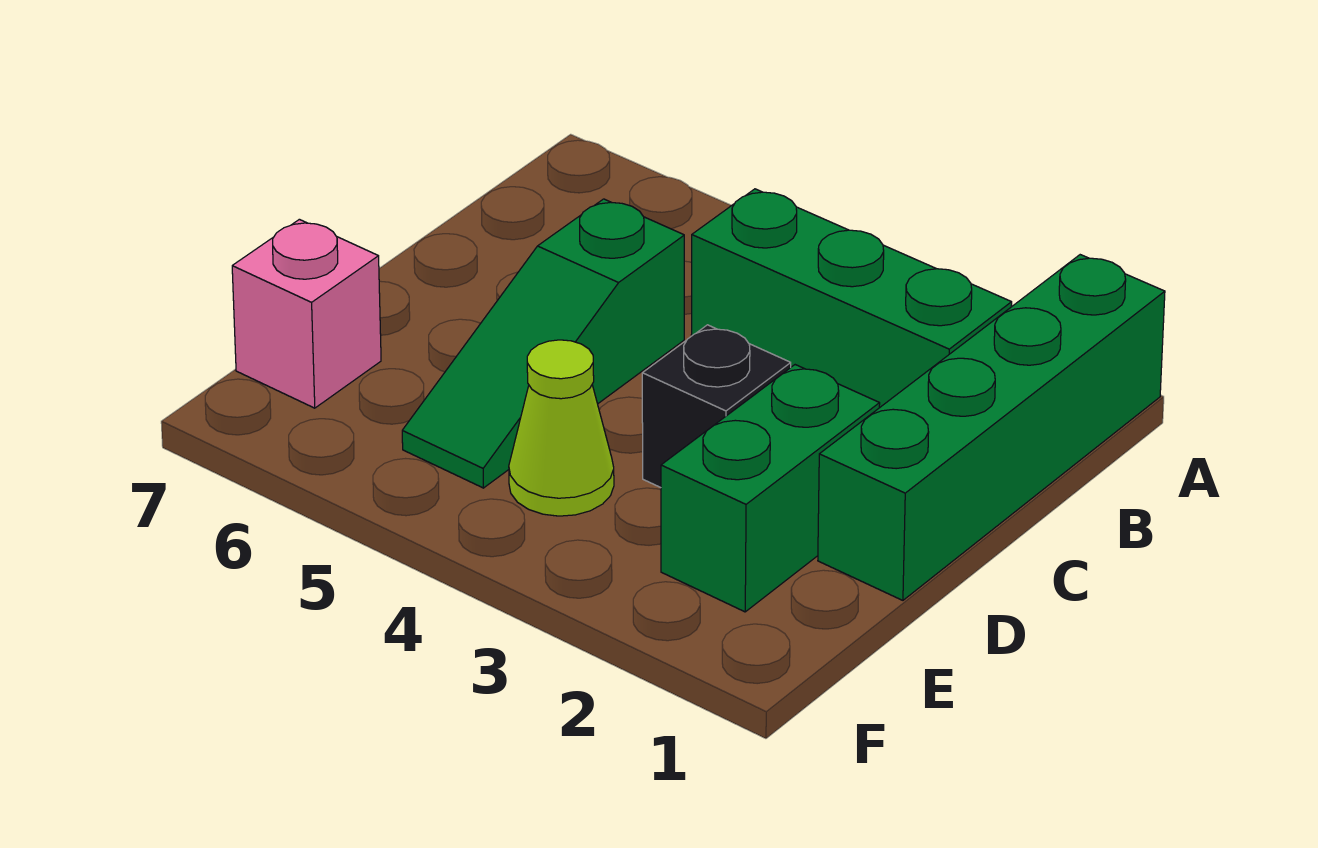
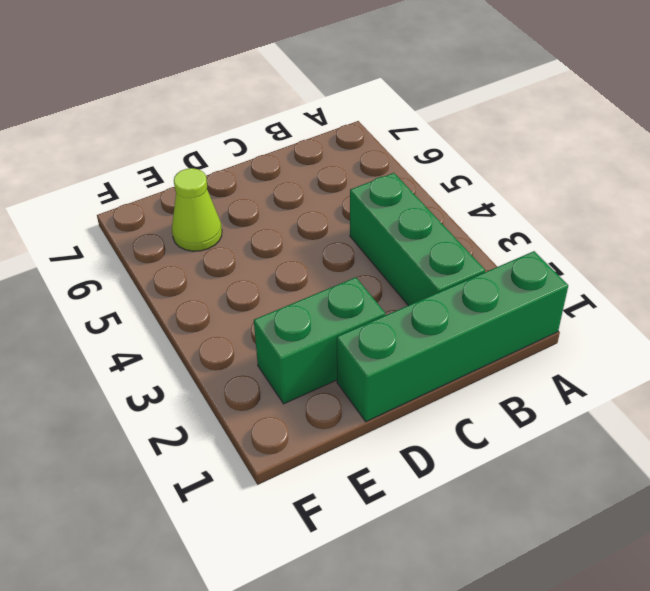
lime cone E6 level 1 -> lime cone E4 level 1
none -> green slope C5:E5 level 1 top C
none -> black brick D3 level 1

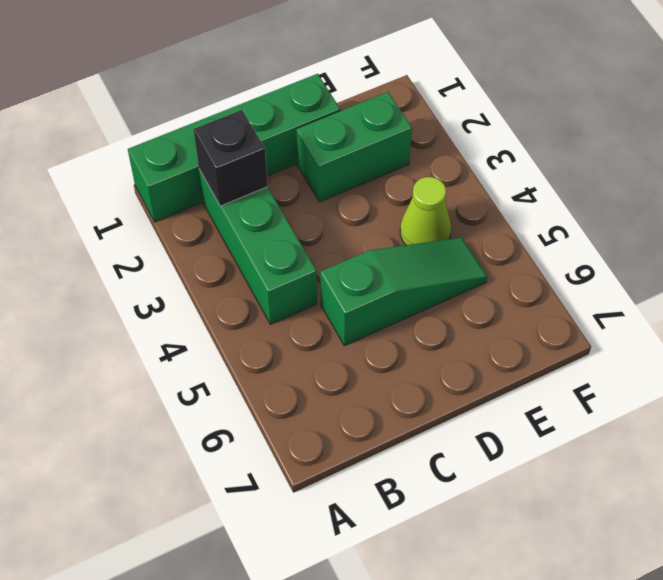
black brick B2 level 2 -> black brick D3 level 1
none -> pink brick E7 level 1

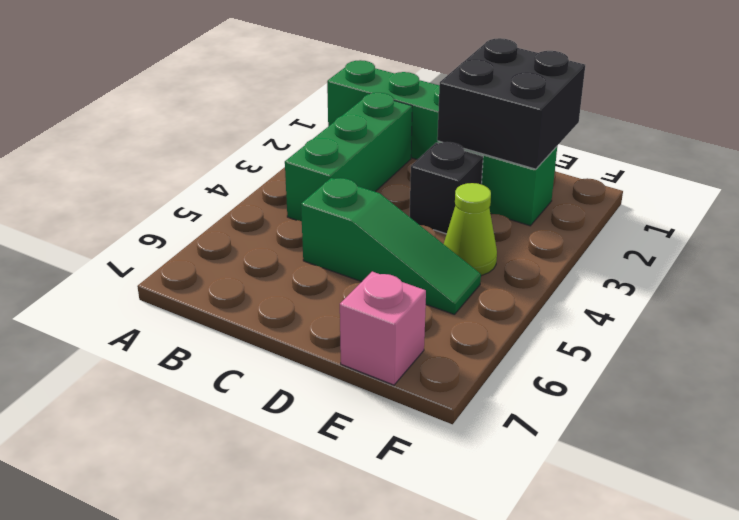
black brick D1:E2 level 2 -> none

